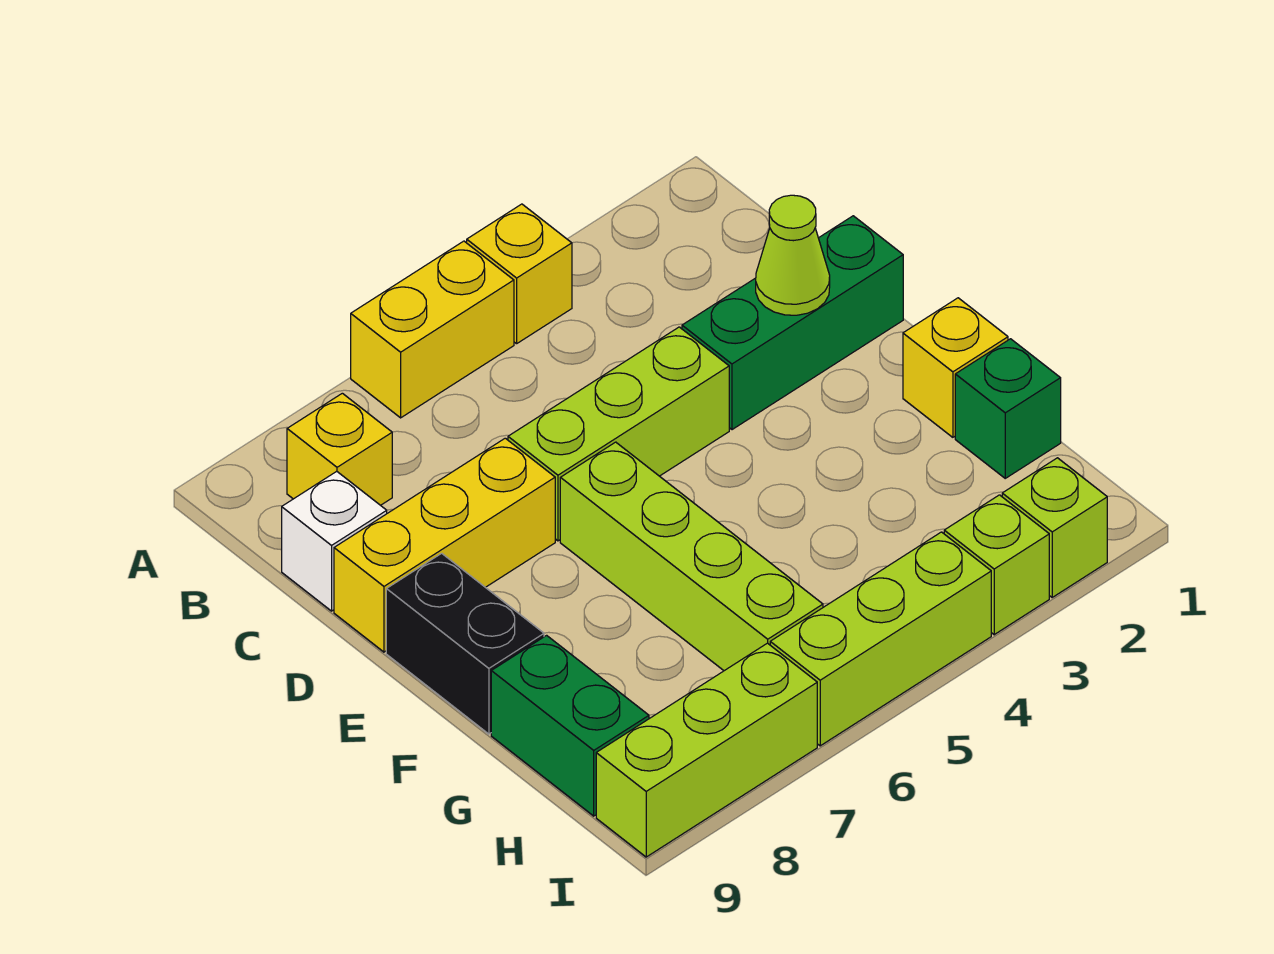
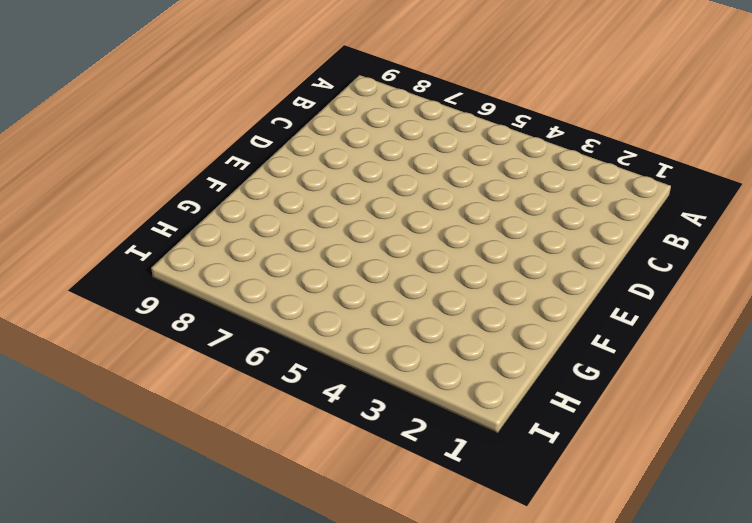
none -> yellow brick A4 level 1
none -> yellow brick A5:A6 level 1
none -> yellow brick B8 level 1

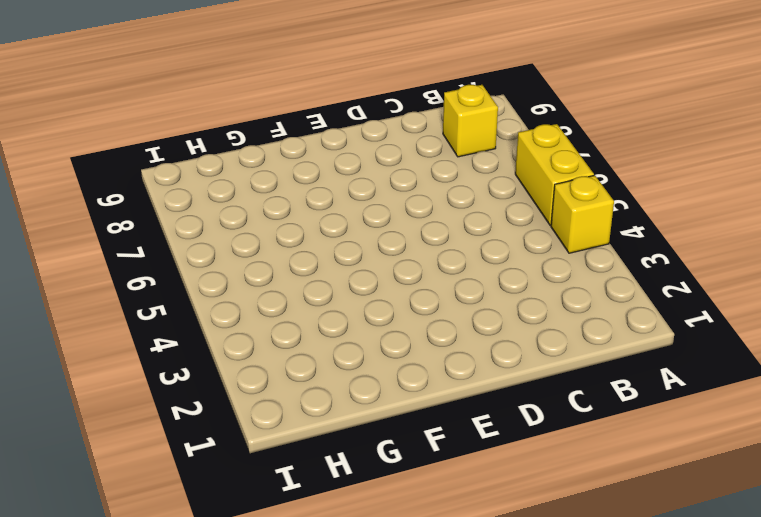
none -> white brick C9 level 1
none -> green brick D1:D3 level 1
none -> lime brick D4:D6 level 1

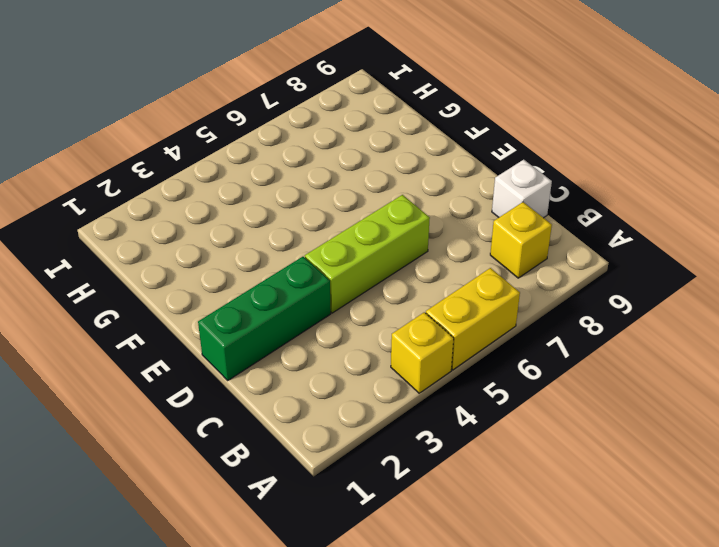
none -> yellow brick D7:D9 level 1
none -> lime brick E6:H6 level 1
none -> black brick E9:F9 level 1

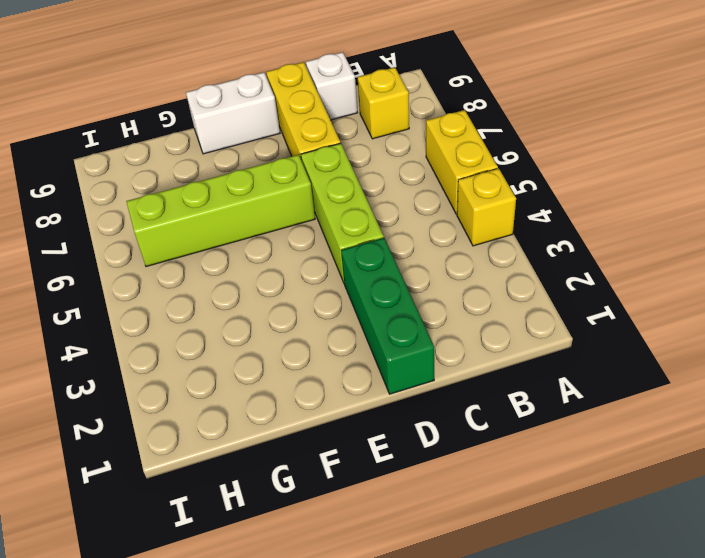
white brick E9:F9 level 1 -> black brick E9:F9 level 1
none -> yellow brick F1 level 1
none -> green brick G1 level 1
none -> green brick G9:H9 level 1

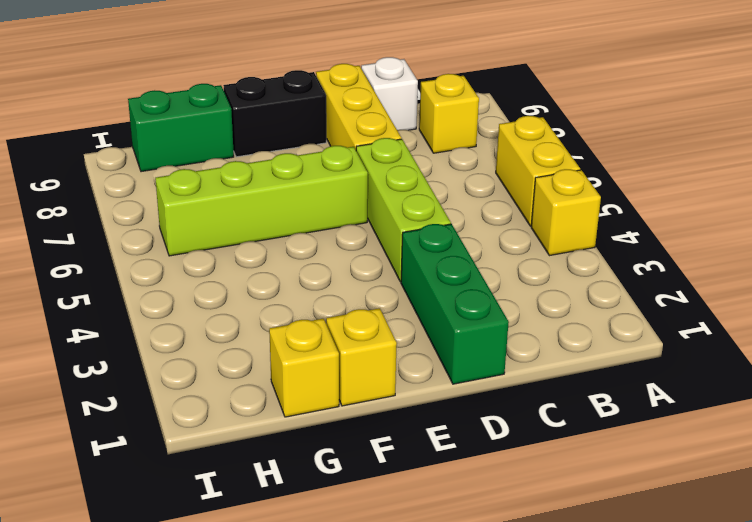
yellow brick G1 level 1 -> green brick G1 level 1
none -> lime brick I2 level 1
none -> lime brick I3 level 1
none -> lime brick I4:I6 level 1

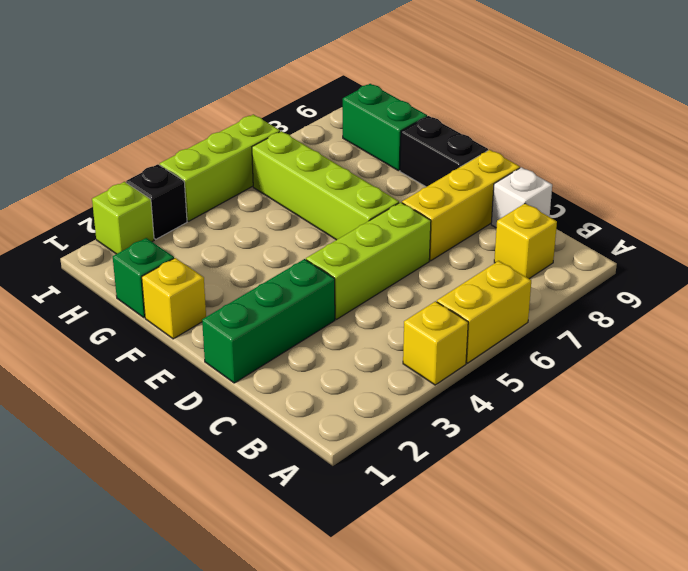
black brick I3 level 1 -> lime brick I3 level 1
none -> lime brick I7:I9 level 1
none -> lime cone D2 level 2

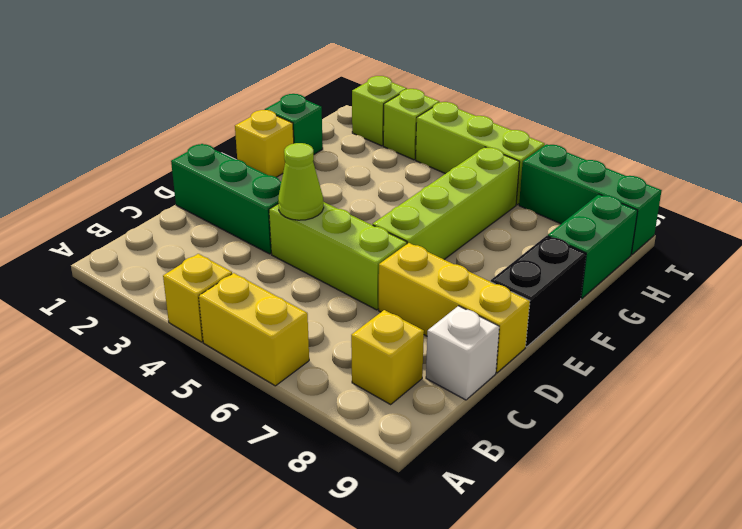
lime cone D4 level 2 -> lime cone D2 level 2
green brick I7:I9 level 1 -> lime brick I7:I9 level 1

